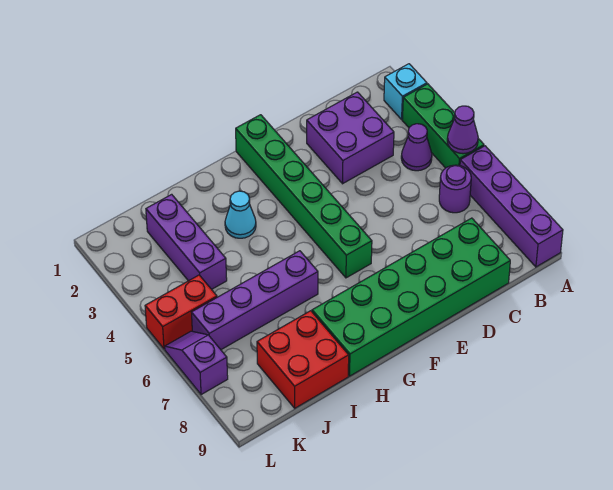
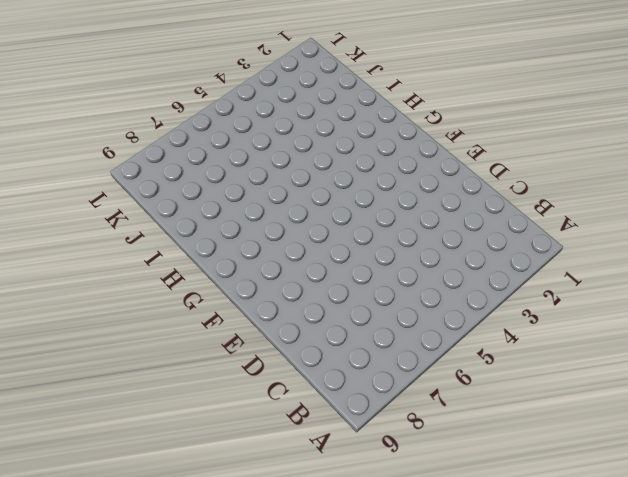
none -> cyan brick A2 level 1
none -> green brick A3:A5 level 1
none -> purple brick A6:A9 level 1

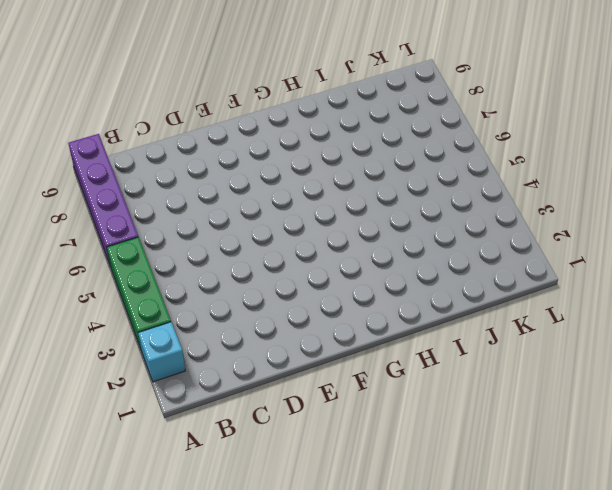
none -> purple cone B4 level 1
none -> purple round brick B6 level 1
none -> purple brick C2:D3 level 1

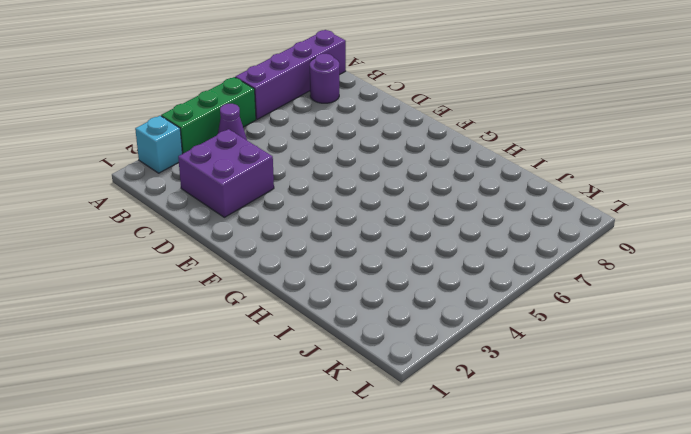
purple round brick B8 level 1 -> purple round brick B6 level 1
none -> green brick C8:H9 level 1
none -> green brick F1:F6 level 1
none -> cyan cone H3 level 1

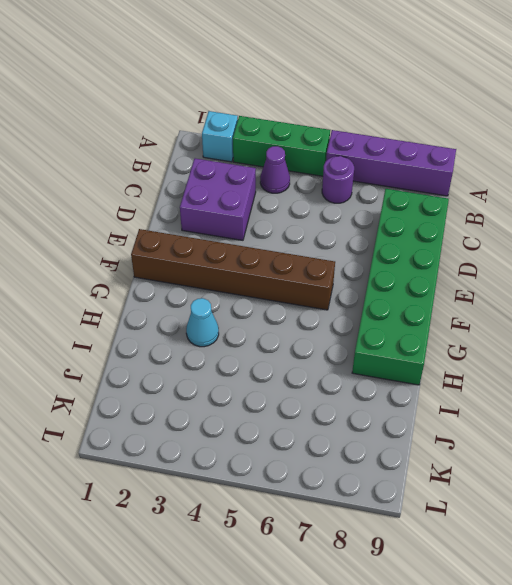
brown brick F1:F6 level 1 -> green brick F1:F6 level 1
none -> purple brick H6:K6 level 1
none -> red brick I8:J9 level 1
none -> purple brick J2:J4 level 1

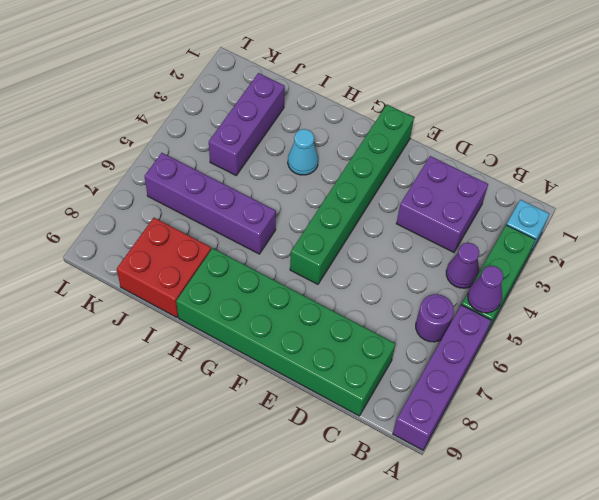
none -> red brick K5:L5 level 1
none -> purple slope L6:L7 level 1 top 7

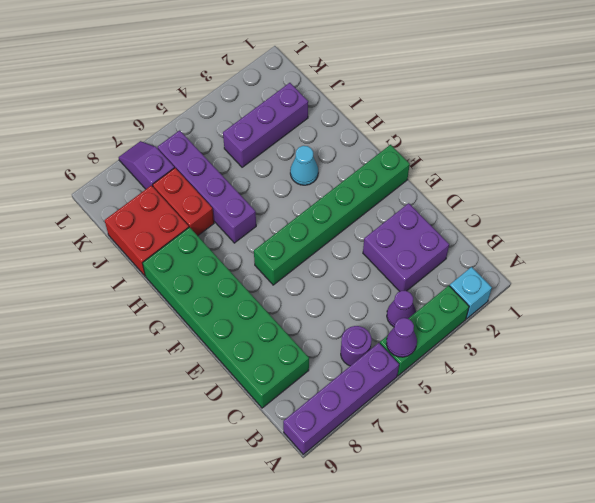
red brick I7:J7 level 1 -> red brick K5:L5 level 1
purple slope K7:L7 level 1 top K -> purple slope L6:L7 level 1 top 7

